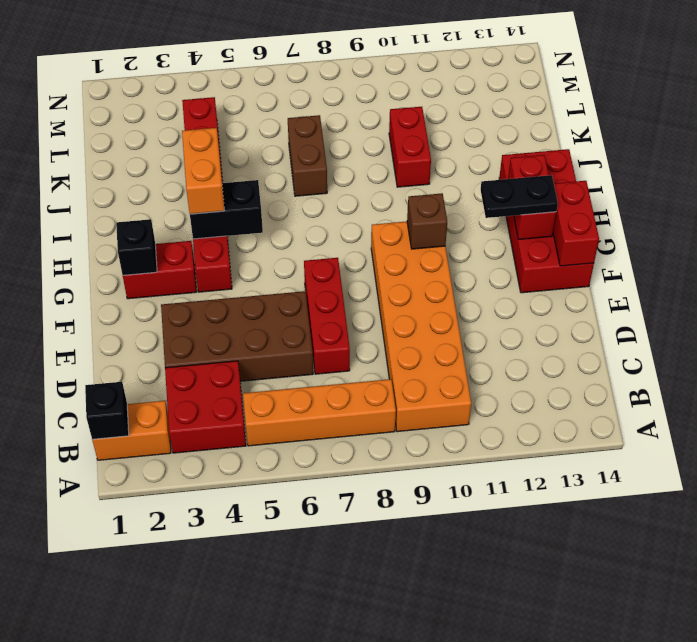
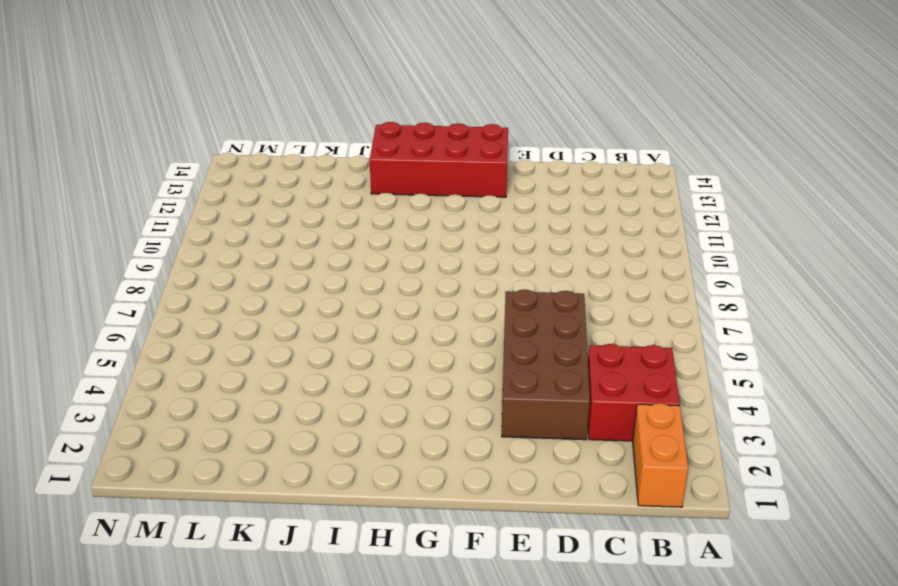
none -> orange brick B5:B8 level 1
none -> orange brick B9:G10 level 1
none -> red brick D7:F7 level 1

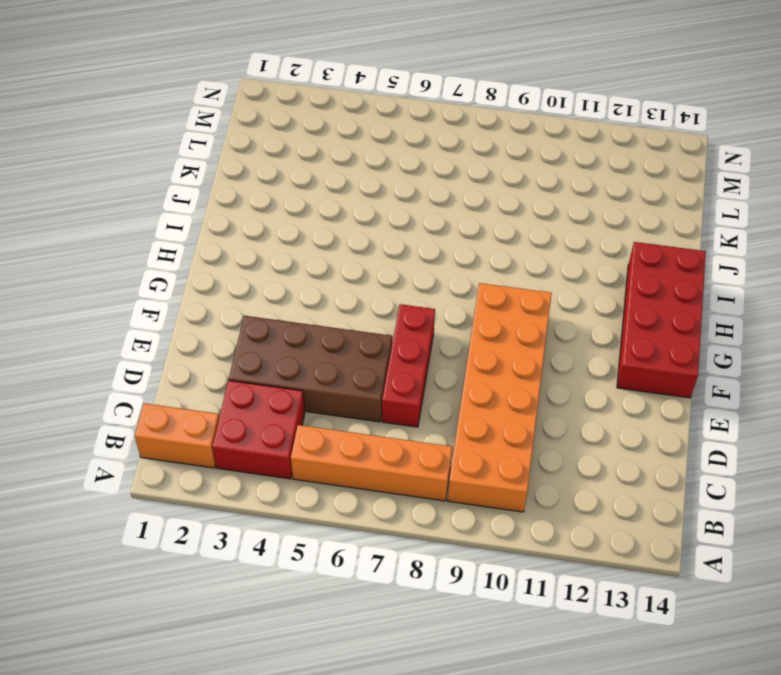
none -> red brick G2:G3 level 1
none -> red brick G4:L4 level 1
none -> brown brick J7:K7 level 1

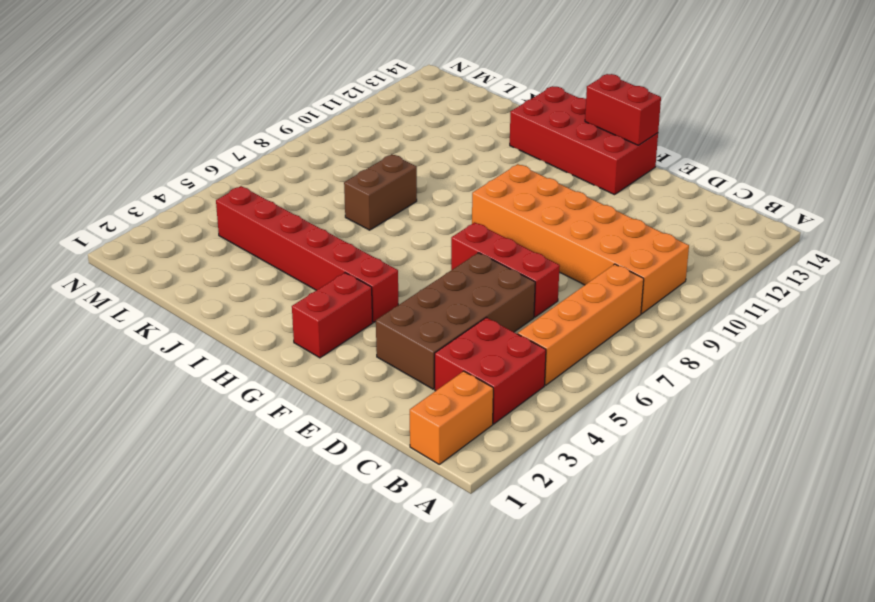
brown brick J7:J8 level 1 -> brown brick J7:K7 level 1
none -> red brick J10:K10 level 1
none -> black brick B1 level 2
none -> black brick G2 level 2

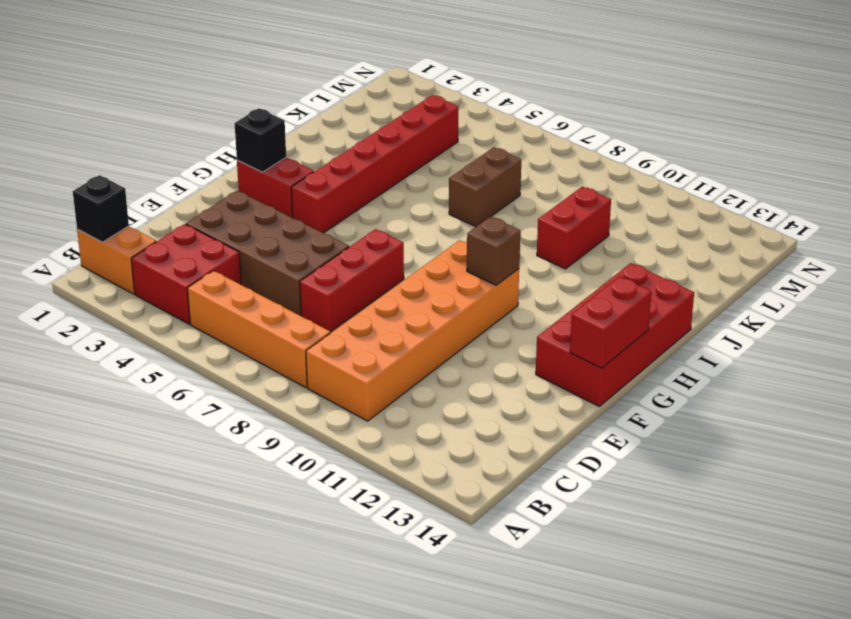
none -> red brick G13:H13 level 2
none -> black brick H4:H5 level 2
none -> black plate G12:G13 level 3

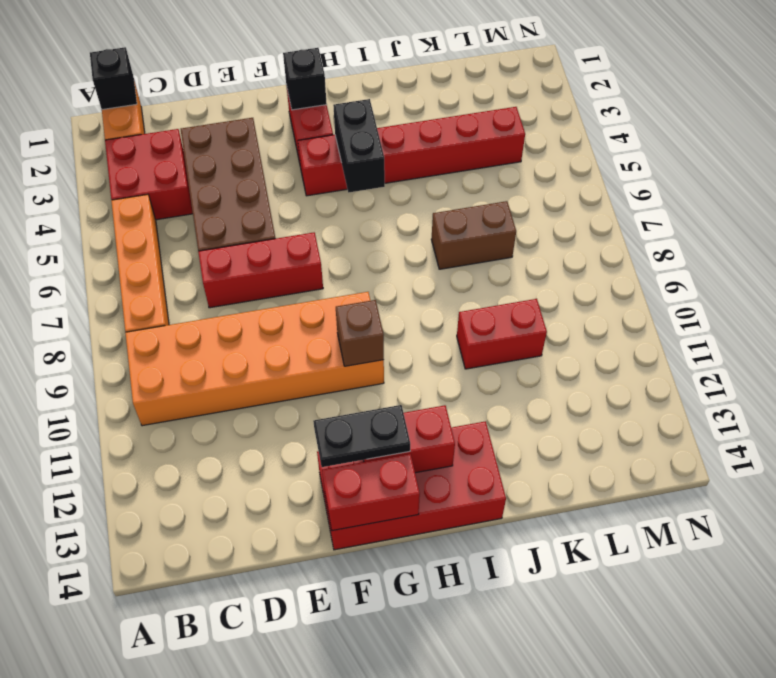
black plate F13:G13 level 3 -> black plate G12:G13 level 3
none -> orange brick H4:I4 level 3

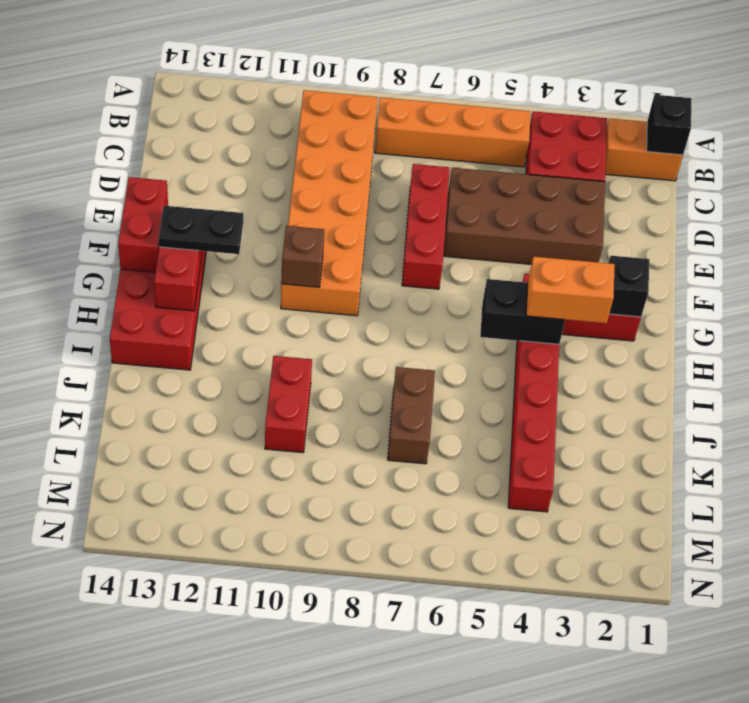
orange brick H3:H4 level 3 -> orange brick H4:I4 level 3

